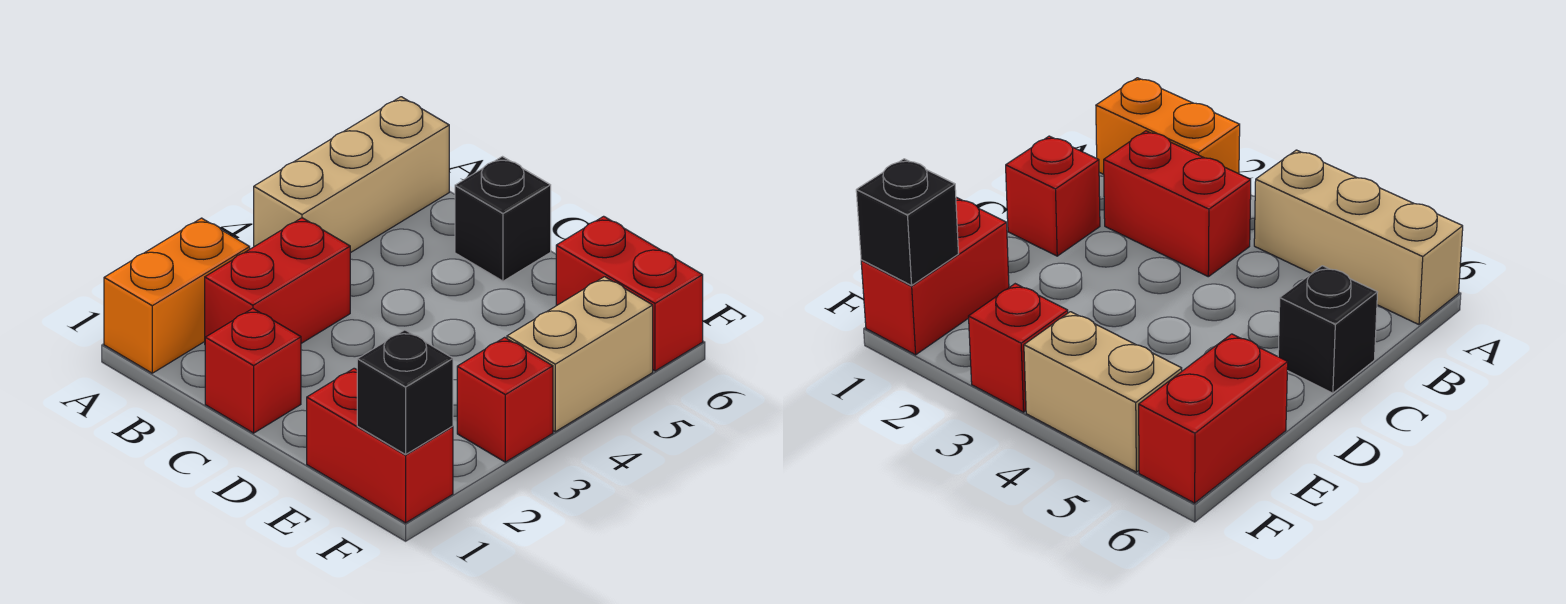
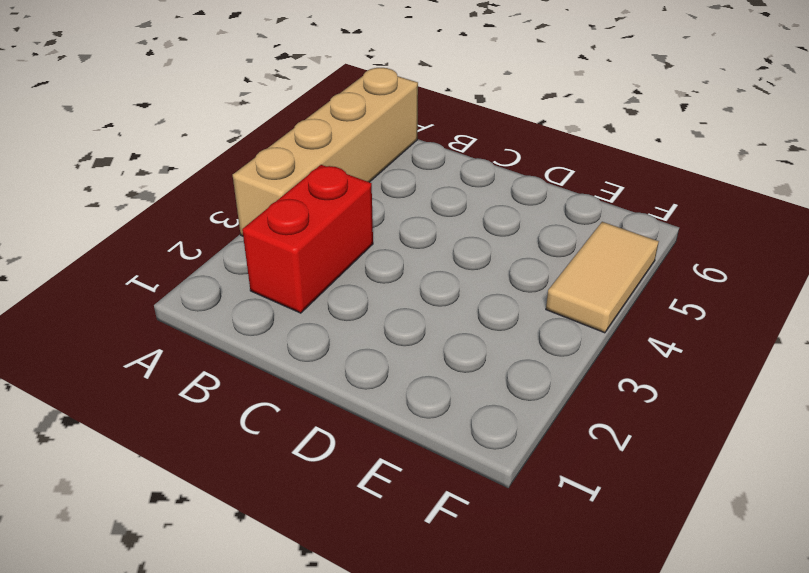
tan brick A3:A6 level 1 -> tan brick A4:A6 level 1
tan tile F4:F5 level 1 -> tan brick F4:F5 level 1
none -> orange brick A1:A2 level 1
none -> red brick C1 level 1

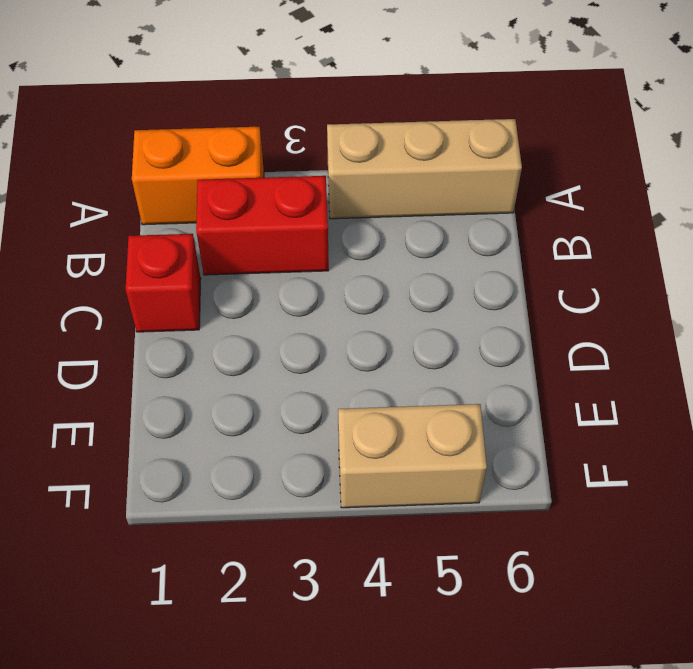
none -> black brick C6 level 1
none -> red brick E1:F1 level 1

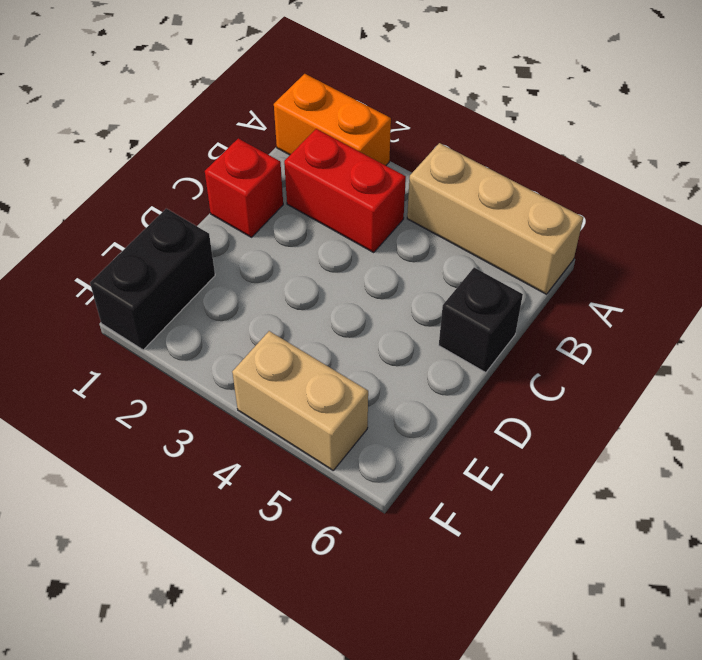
black brick E1:F1 level 1 -> red brick E1:F1 level 1
none -> red brick E6:F6 level 1
none -> red brick F3 level 1

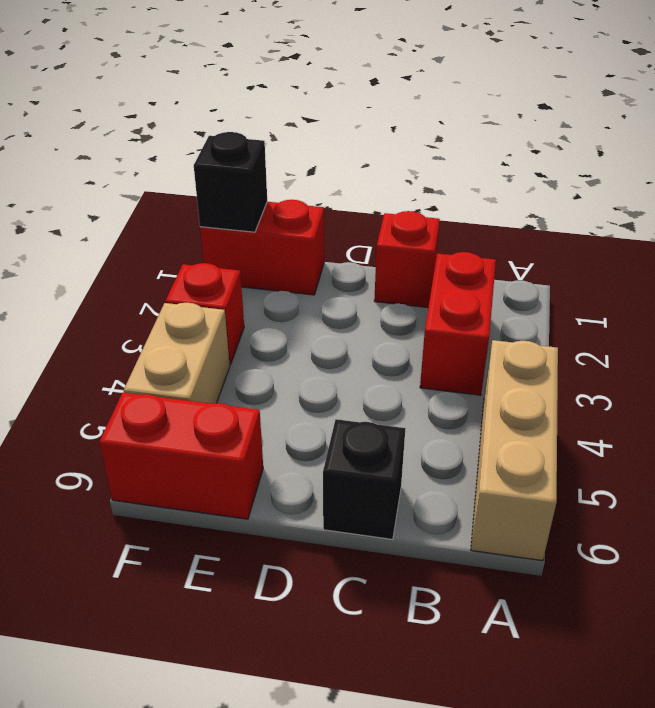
none -> orange brick A1:A2 level 1

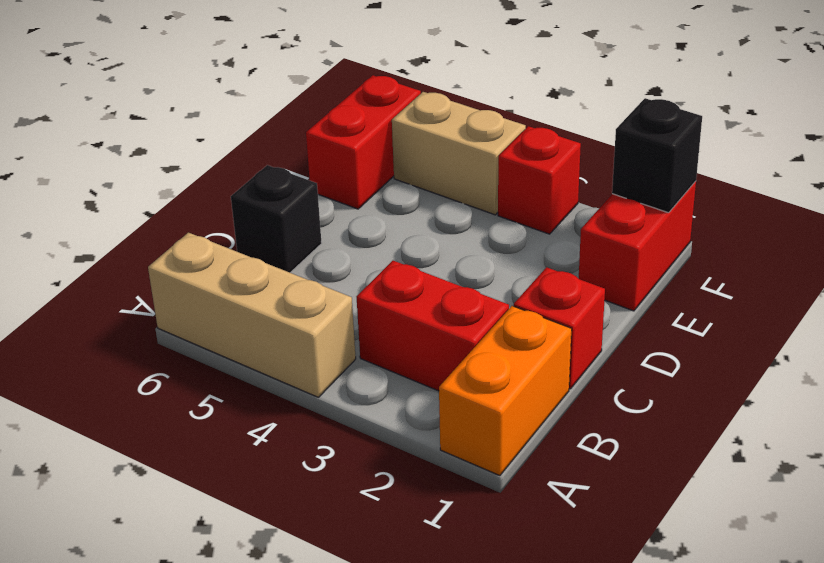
orange brick A1:B1 level 1 -> orange brick A1:A2 level 1

